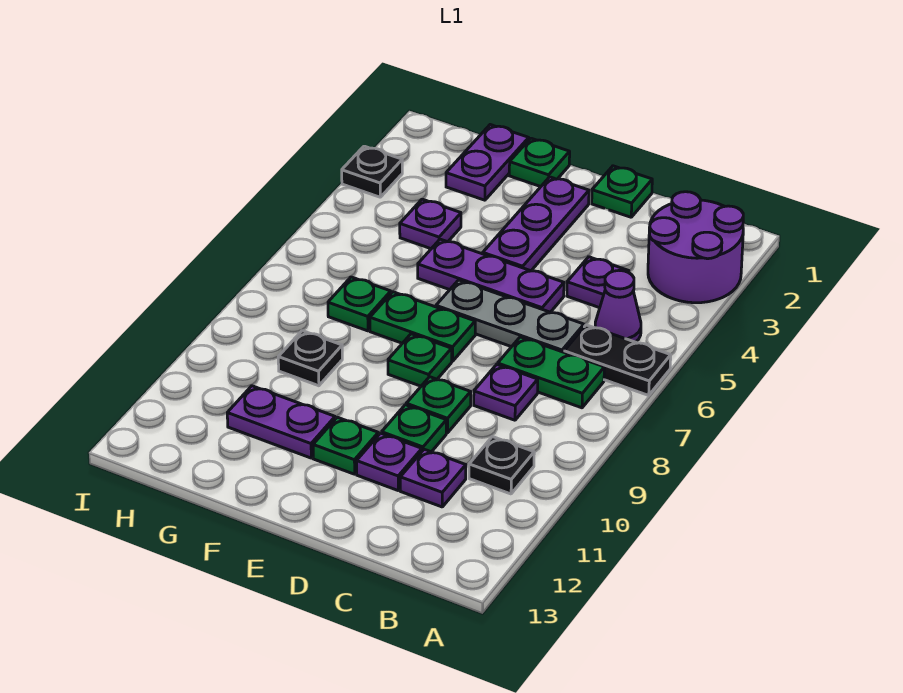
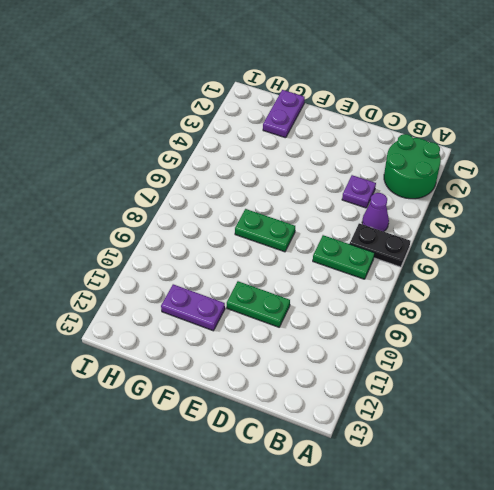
green round brick A2:B3 level 1 -> purple round brick A2:B3 level 1
green plate D10:E10 level 1 -> green plate D10 level 1
none -> black plate B10 level 1
none -> grey plate C6:E6 level 1
none -> purple plate C8 level 1

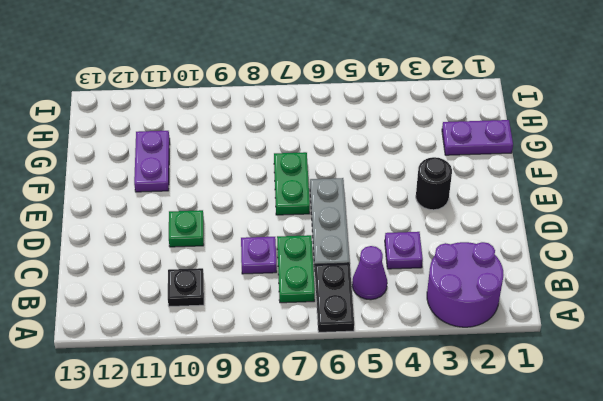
black round brick E3 level 1 -> purple plate E2:E4 level 1
none -> purple plate C11 level 1
none -> green plate D1 level 1
none -> purple plate D5:F5 level 1

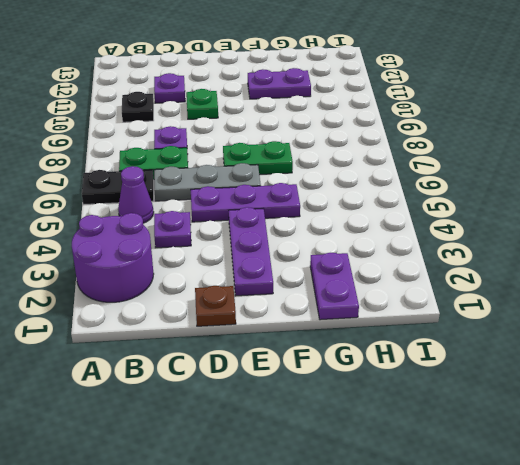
brown plate D1 level 1 -> green plate D1 level 1
none -> green plate D9 level 1
none -> purple plate D11 level 1
none -> green plate E8 level 1

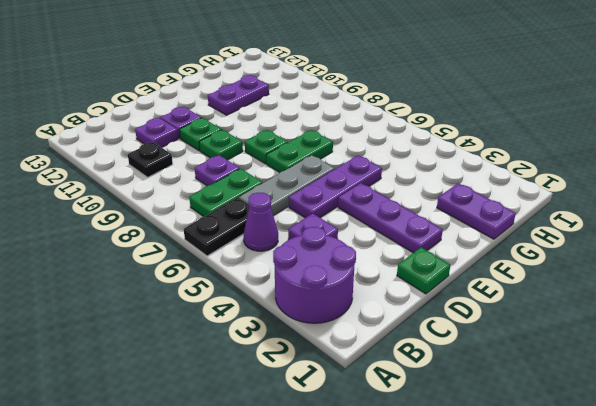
none -> green plate E11 level 1
none -> green plate F1 level 1
none -> purple plate G4 level 1

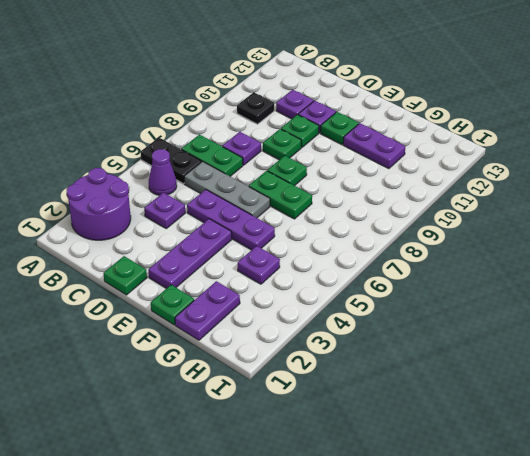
none -> green plate G7 level 1
none -> black plate G9 level 1
none -> black plate I3 level 1

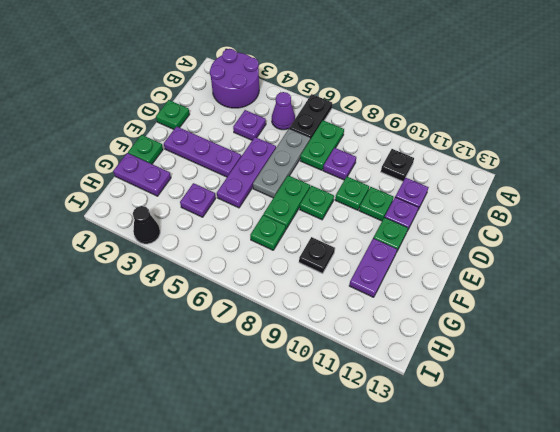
black cone I3 level 1 -> black plate I3 level 1

